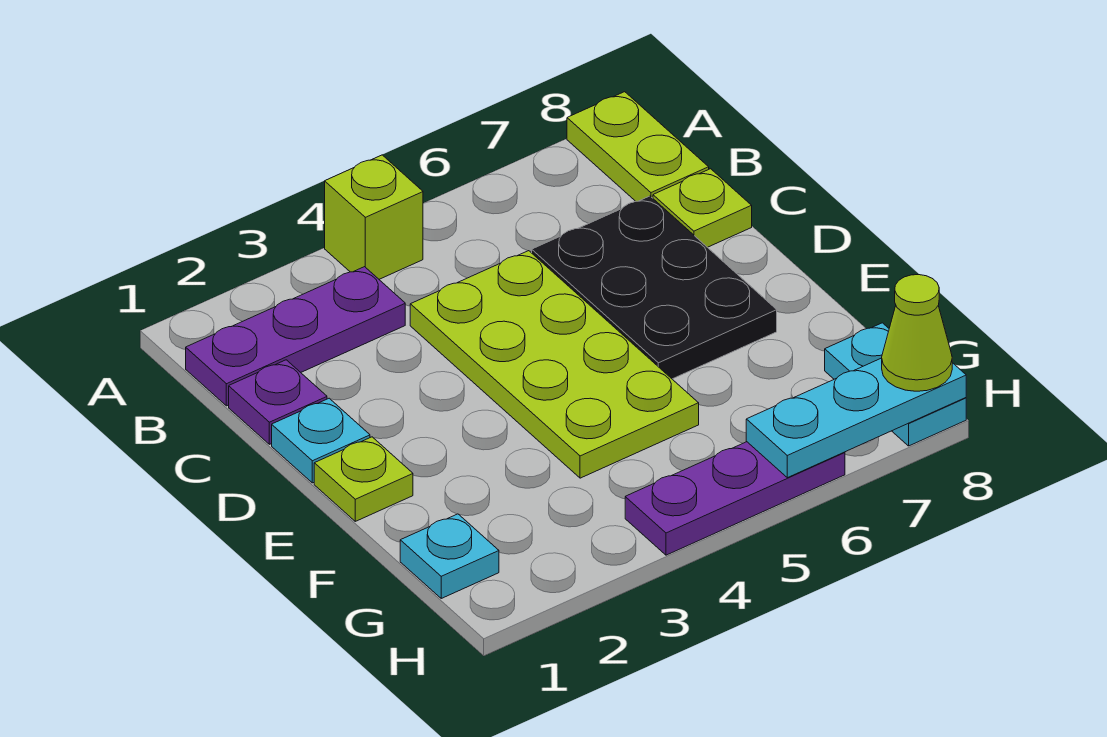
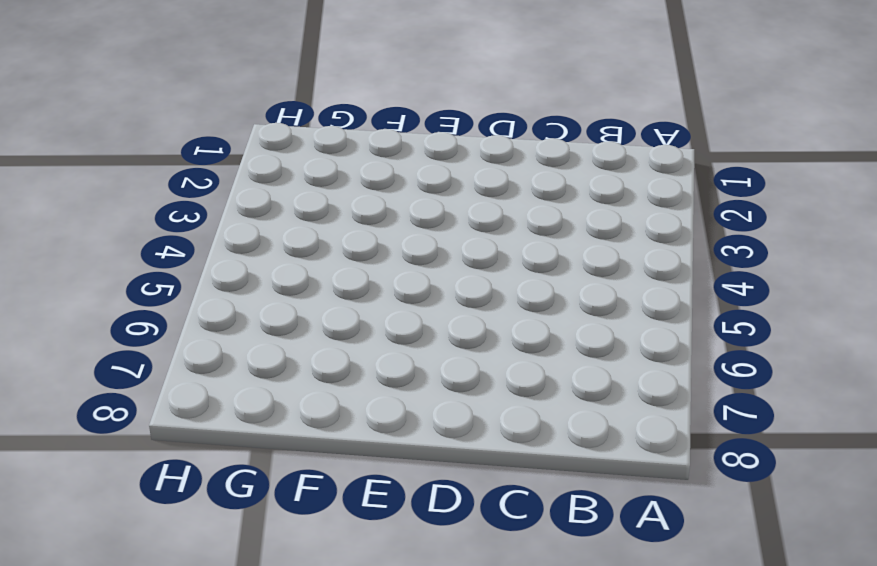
none -> lime brick A4 level 1
none -> lime plate A8:B8 level 1
none -> purple plate B1:B3 level 1

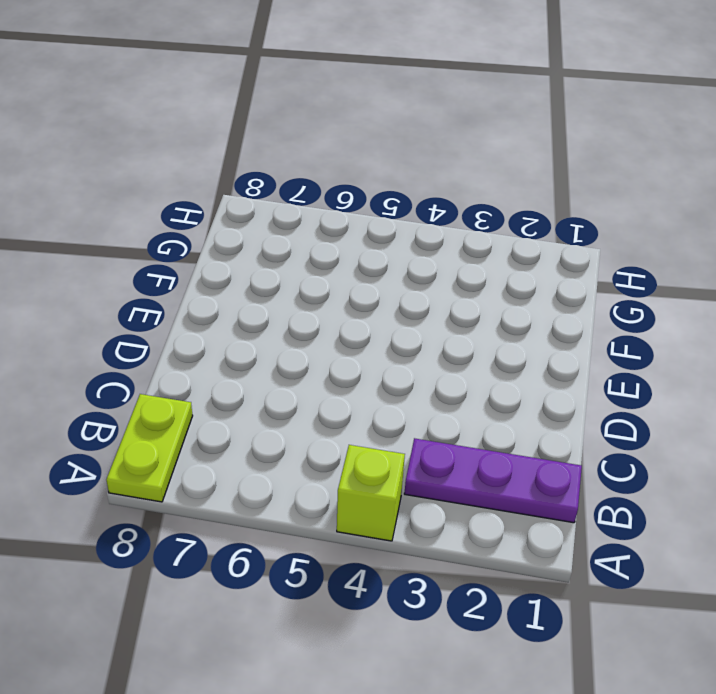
none -> purple plate C1 level 1
none -> lime plate C4:F5 level 1
none -> black plate C6:E7 level 1

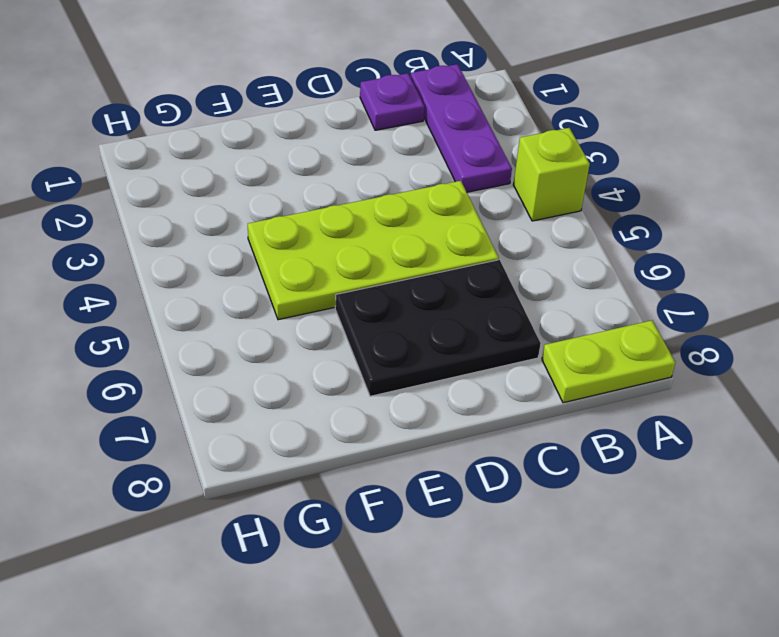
none -> lime plate C8 level 1
none -> cyan plate D1 level 1
none -> lime plate E1 level 1

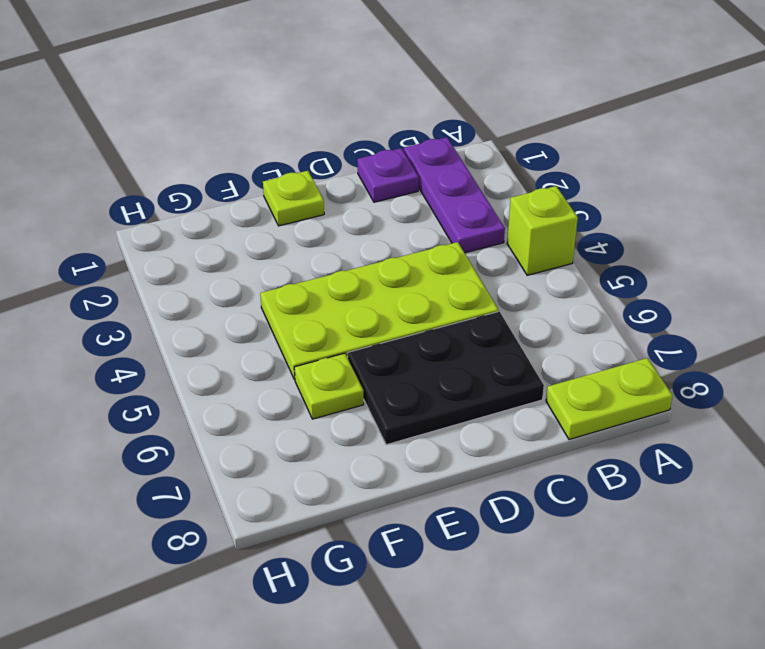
lime plate F6 level 1 -> lime plate C8 level 1
none -> cyan plate D1 level 1
none -> cyan plate G1 level 1
none -> cyan plate G8:H8 level 1

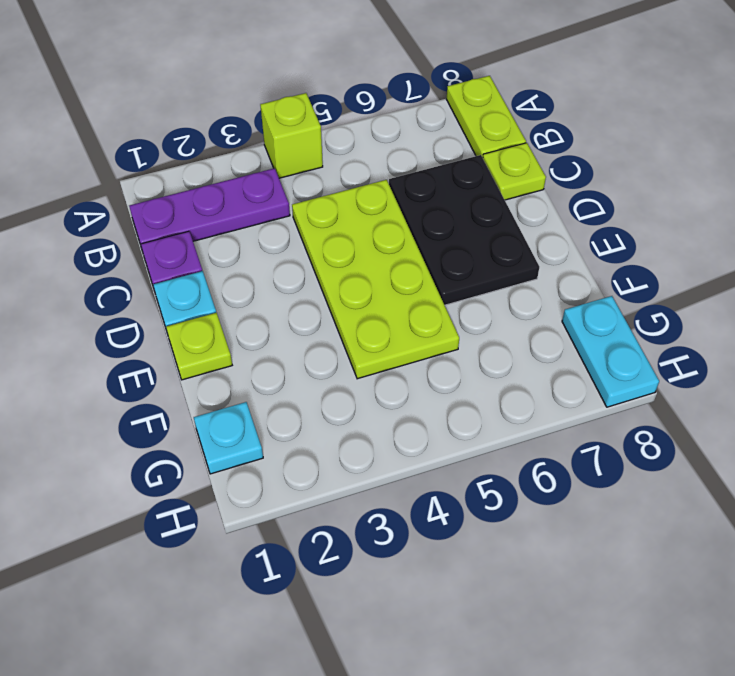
none -> purple plate H4:H6 level 1
none -> cyan plate H6:H8 level 2
none -> lime cone H8 level 3

